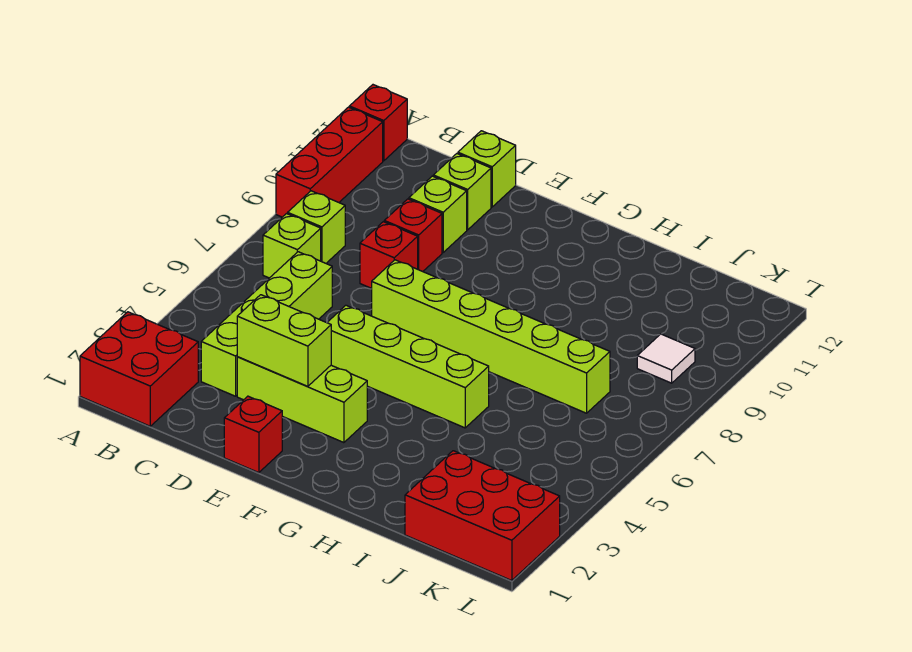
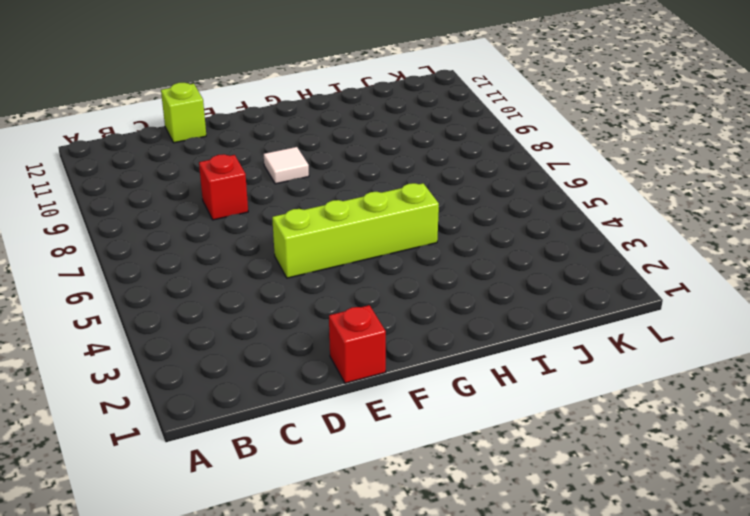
white tile F9 level 1 -> white tile K9 level 1
none -> red brick A1:B2 level 1
none -> red brick A9:A11 level 1
none -> red brick A12 level 1

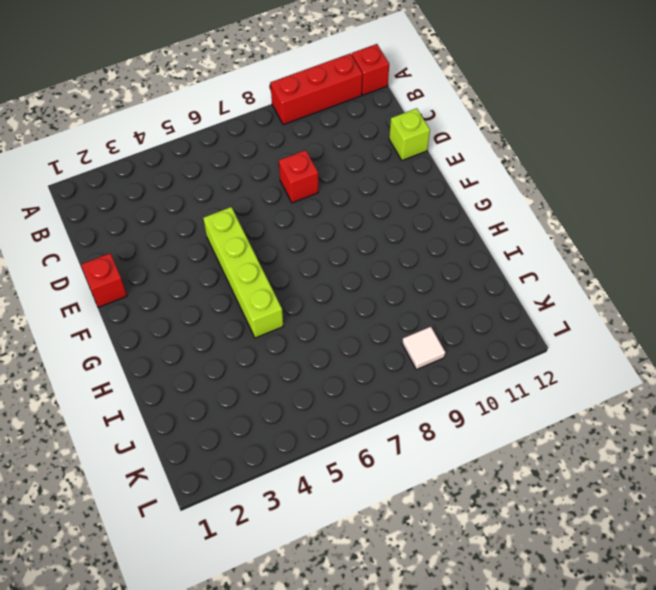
none -> red brick A1:B2 level 1
none -> lime brick B7 level 1
none -> lime brick B8 level 1

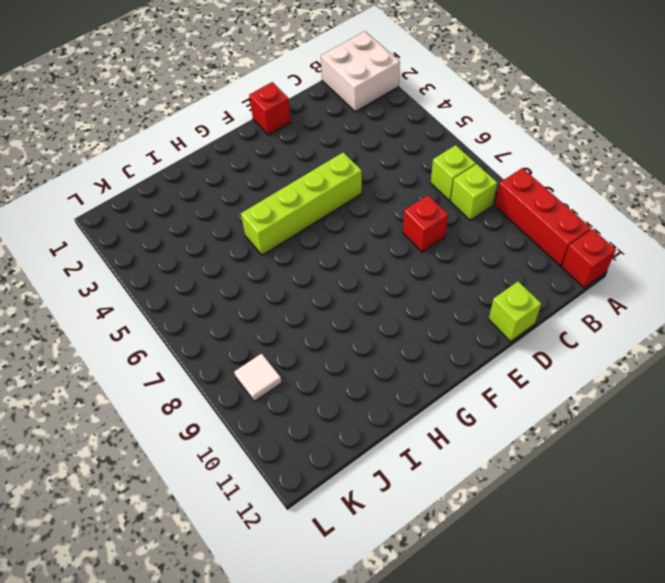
white brick A1:B2 level 1 -> red brick A1:B2 level 1
none -> lime brick C3:C6 level 1
none -> lime brick D3:F3 level 1
none -> red brick D9 level 1

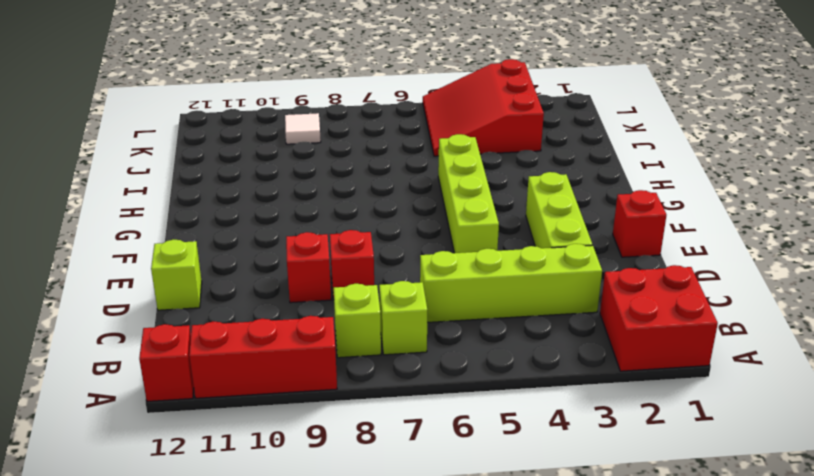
red slope J3:L5 level 1 top 3 -> none
none -> lime brick D10 level 1
none -> lime brick D11 level 1
none -> lime brick E7:J7 level 1

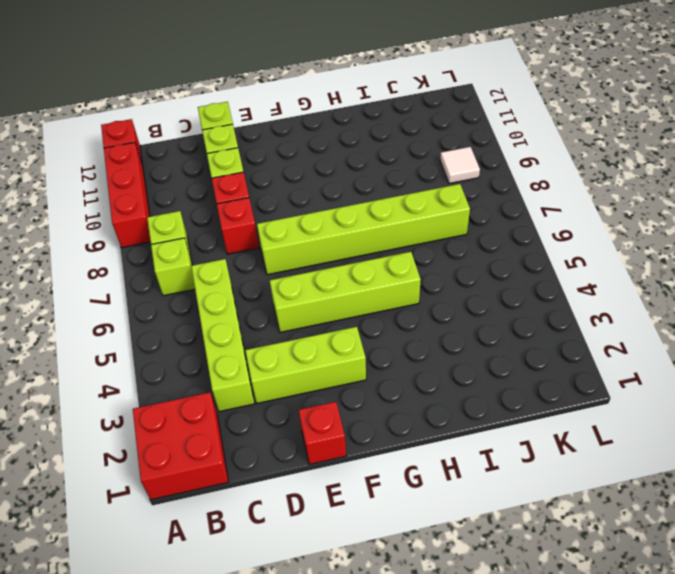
none -> red brick J1:L2 level 1
none -> lime brick D3:E3 level 2

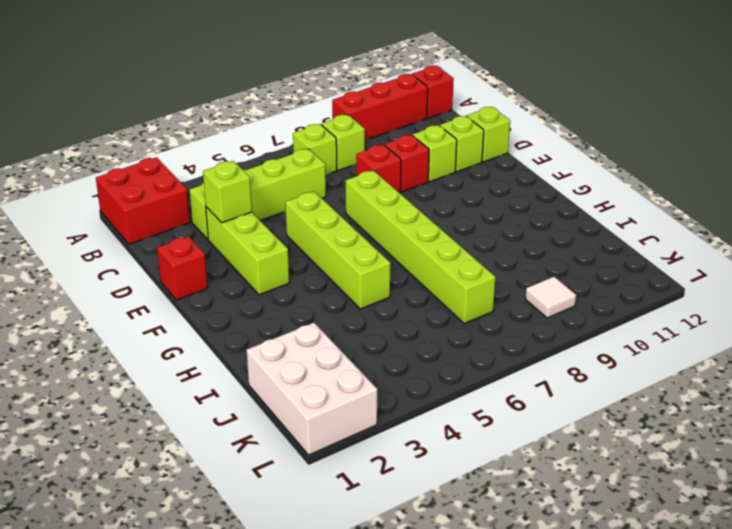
lime brick D3 level 2 -> lime brick D3:E3 level 2
white brick J1:L2 level 1 -> red brick J1:L2 level 1

